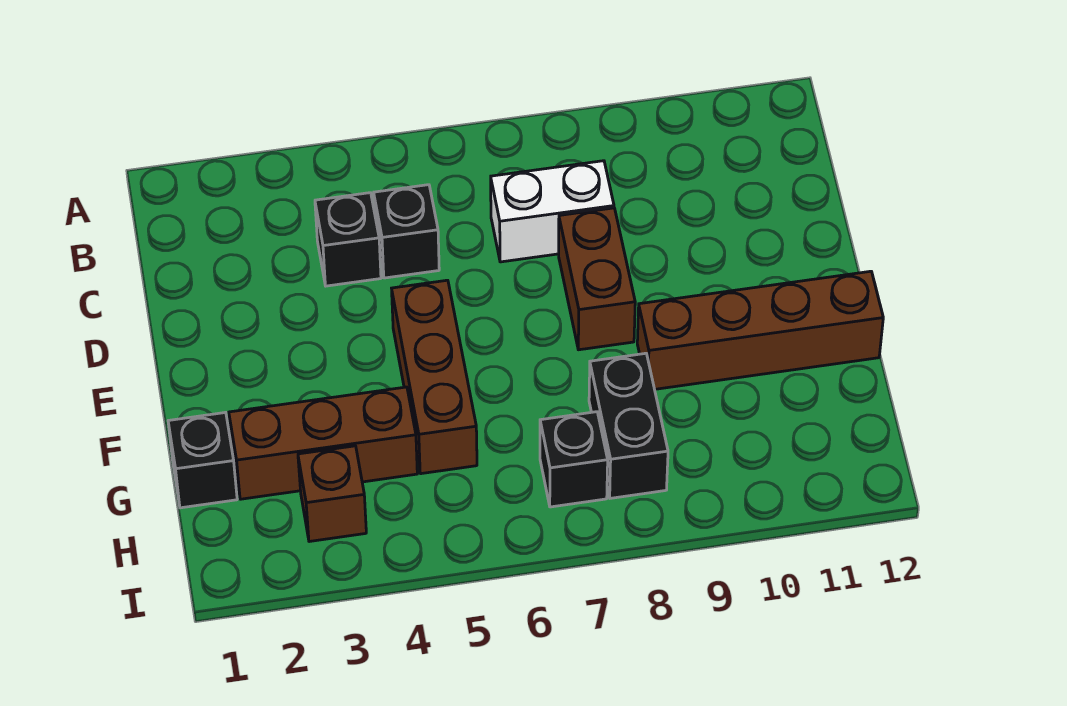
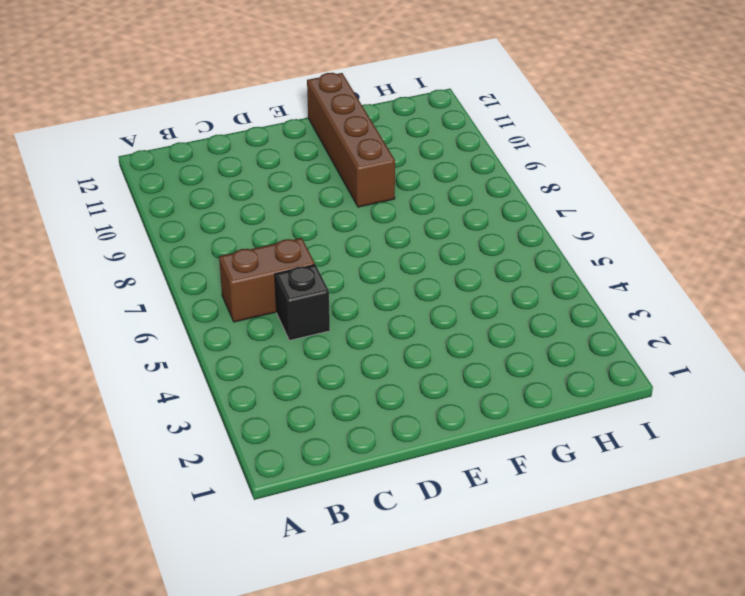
brown brick B6:C6 level 1 -> brown brick D8:E8 level 1
none -> black brick C4 level 1
none -> white brick C7:C8 level 1

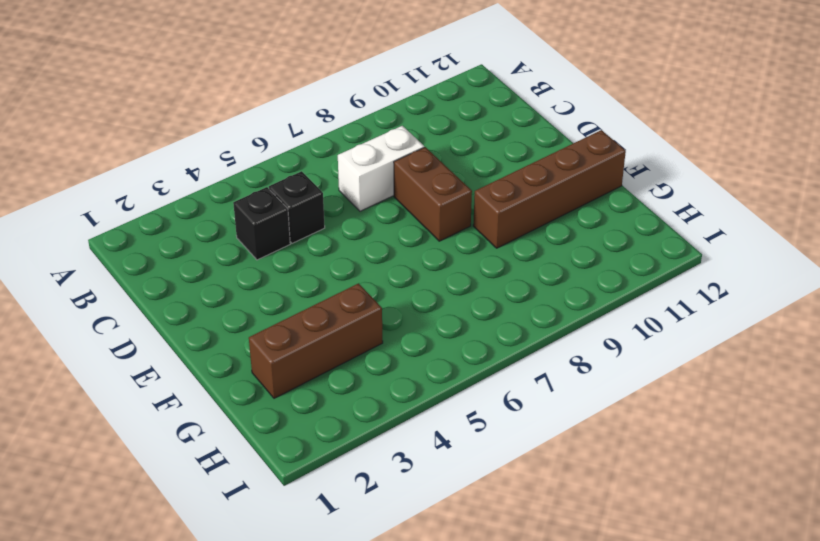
none -> brown brick E5:G5 level 1
none -> black brick G1 level 1

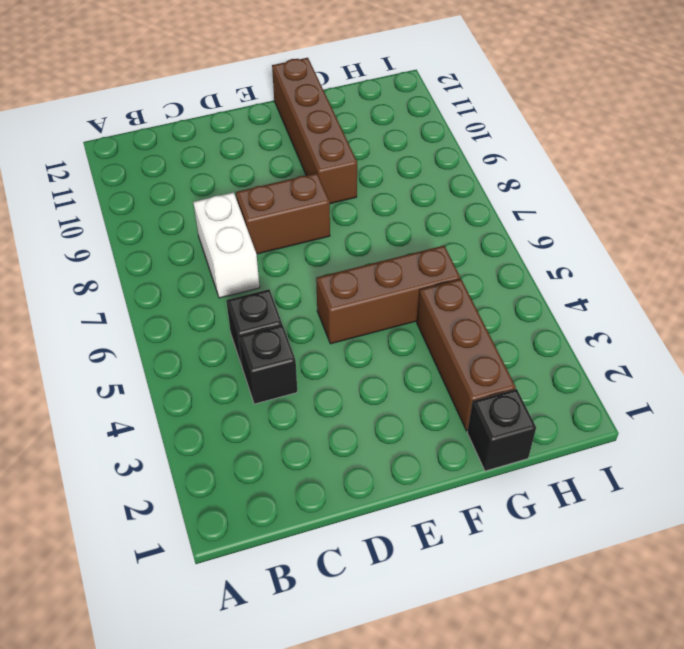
none -> black brick G8:H8 level 1
none -> brown brick H3 level 1

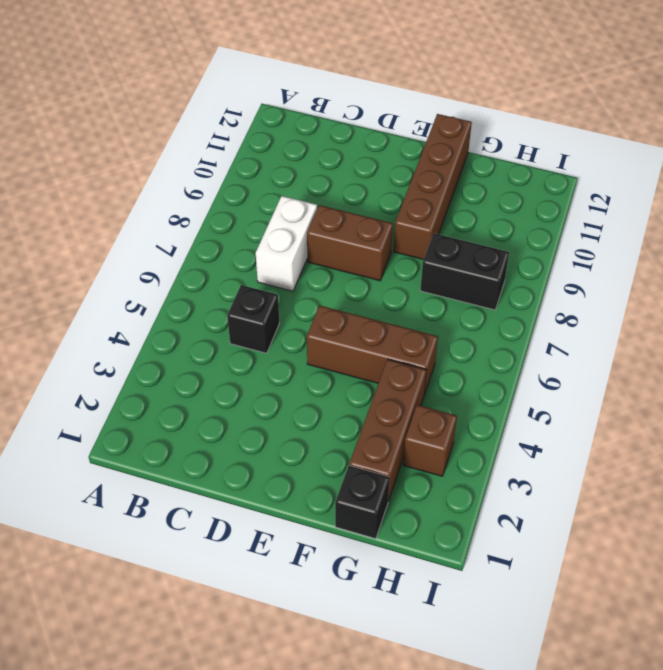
none -> black brick C4 level 1
none -> black brick H7 level 1

